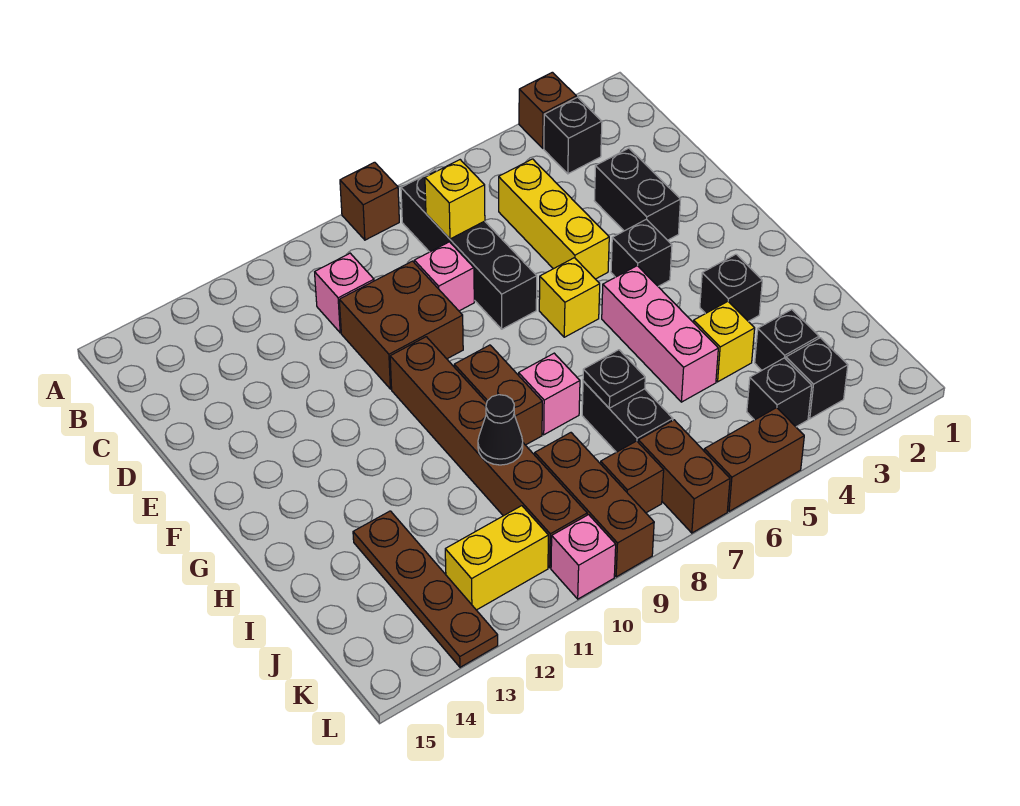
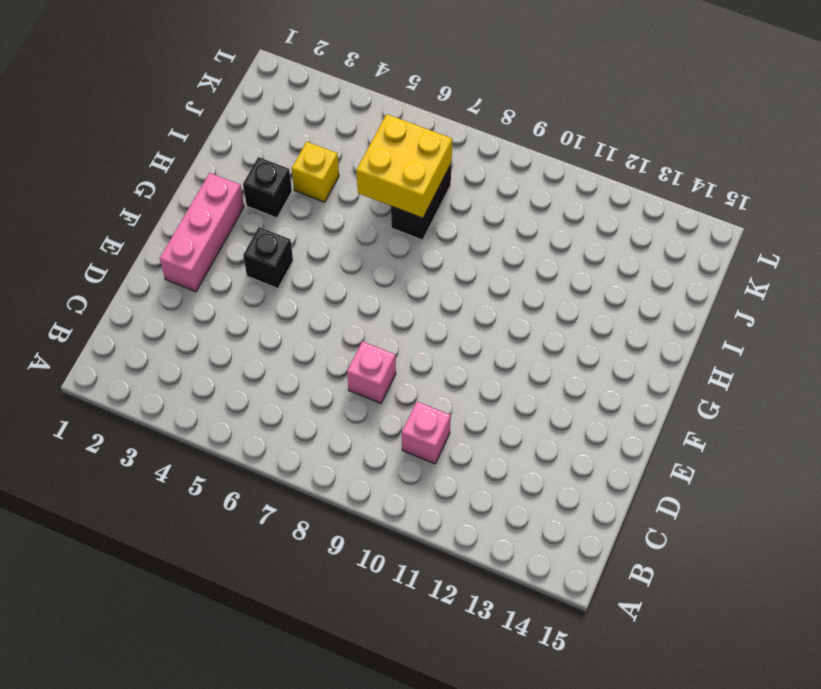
pink brick E2:G2 level 1 -> pink brick G5:I5 level 1
yellow brick I6:J7 level 2 -> black plate I7 level 2
none -> brown brick A3 level 1
none -> brown brick A8 level 1
none -> black brick B3 level 1
none -> black brick B7:E7 level 1

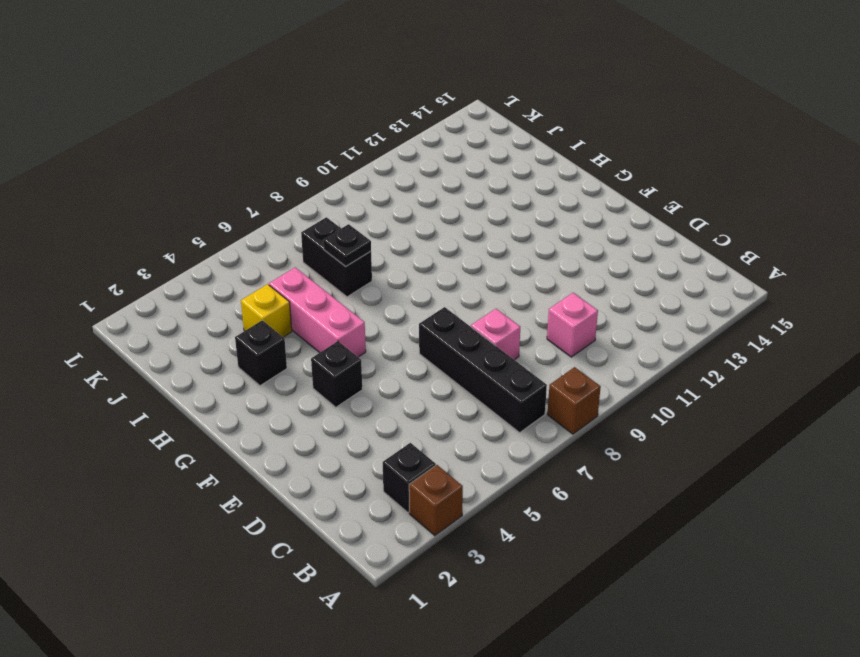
none -> yellow brick C5:E5 level 1
none -> black brick D3:E3 level 1
none -> brown brick D9:E10 level 1
none -> yellow brick F6 level 1

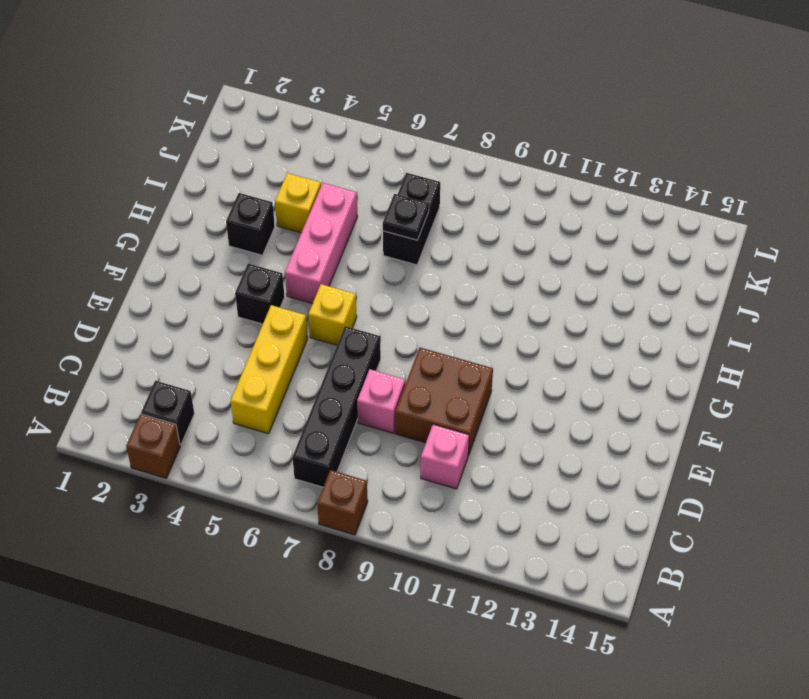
none -> black brick D3:E3 level 1
none -> brown brick F10:K10 level 1
none -> brown brick G9:H9 level 1
none -> pink brick H8 level 1

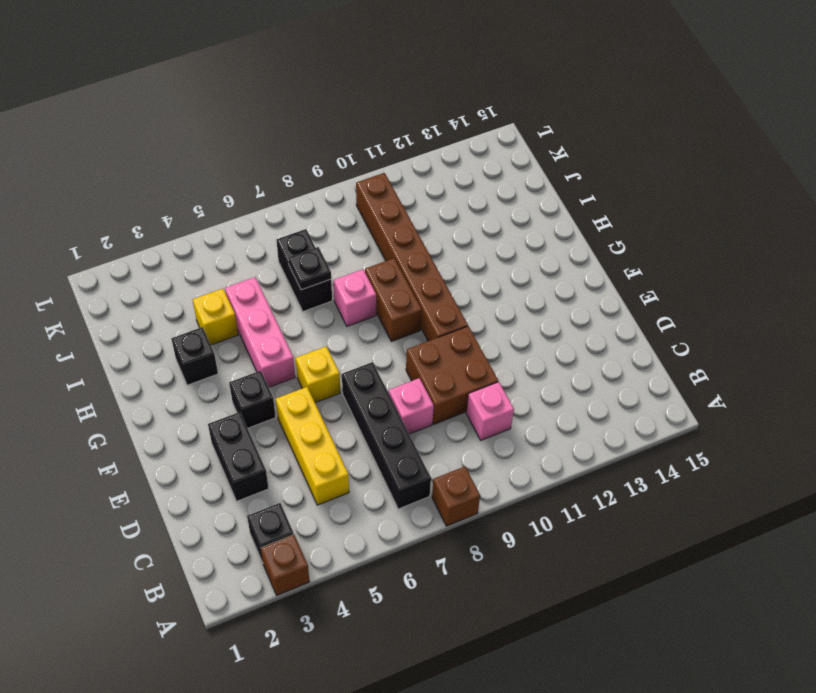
none -> brown plate I13:L13 level 1
none -> black brick J3 level 1
none -> brown brick J9:L9 level 1
none -> black brick K3 level 1

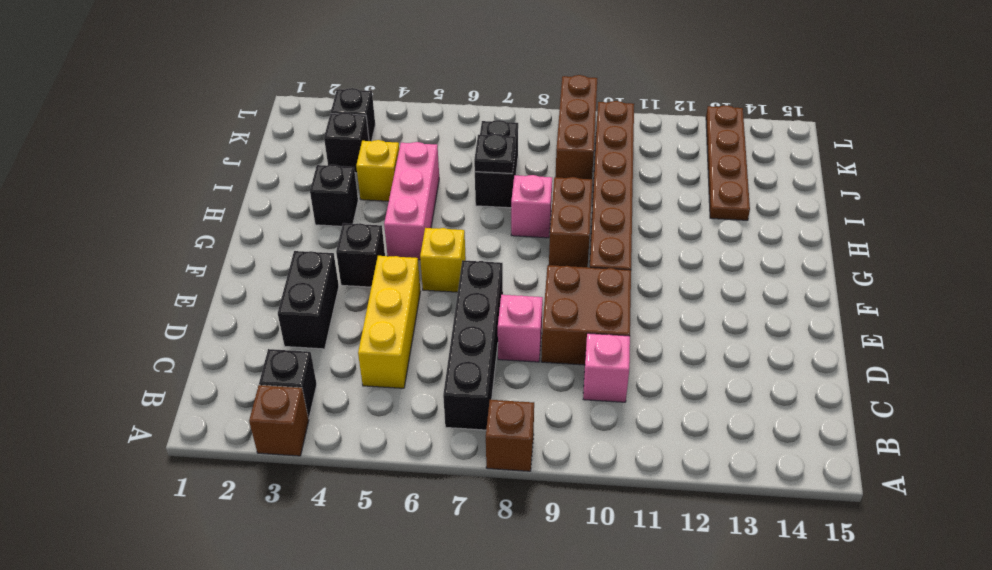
none -> black brick K4 level 1
none -> brown brick K7:L7 level 1
none -> brown brick K8 level 1
none -> yellow brick K11:K12 level 1

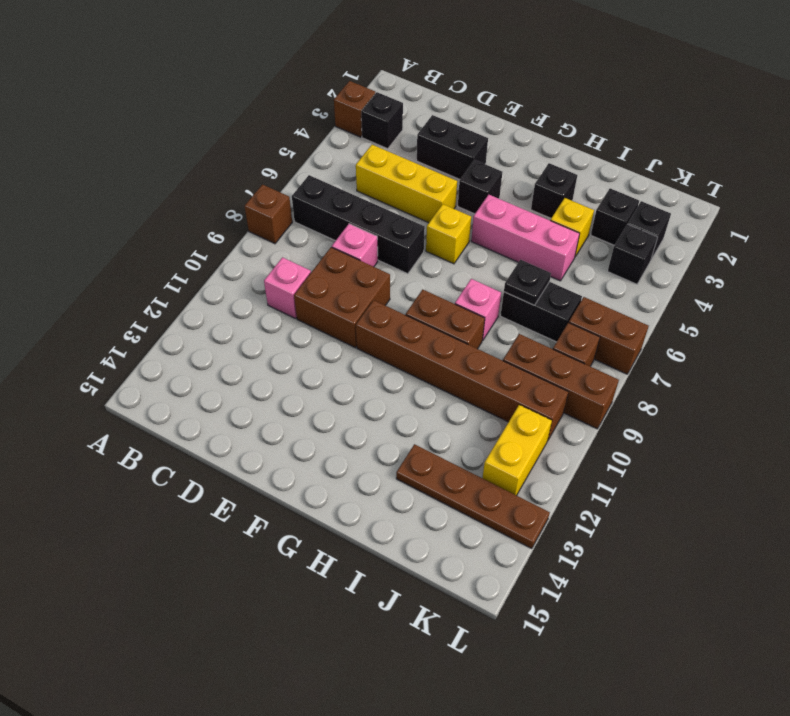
none -> brown brick L5:L6 level 1
none -> pink brick L10 level 1
none -> yellow brick C7 level 2
none -> black cone I10 level 2

